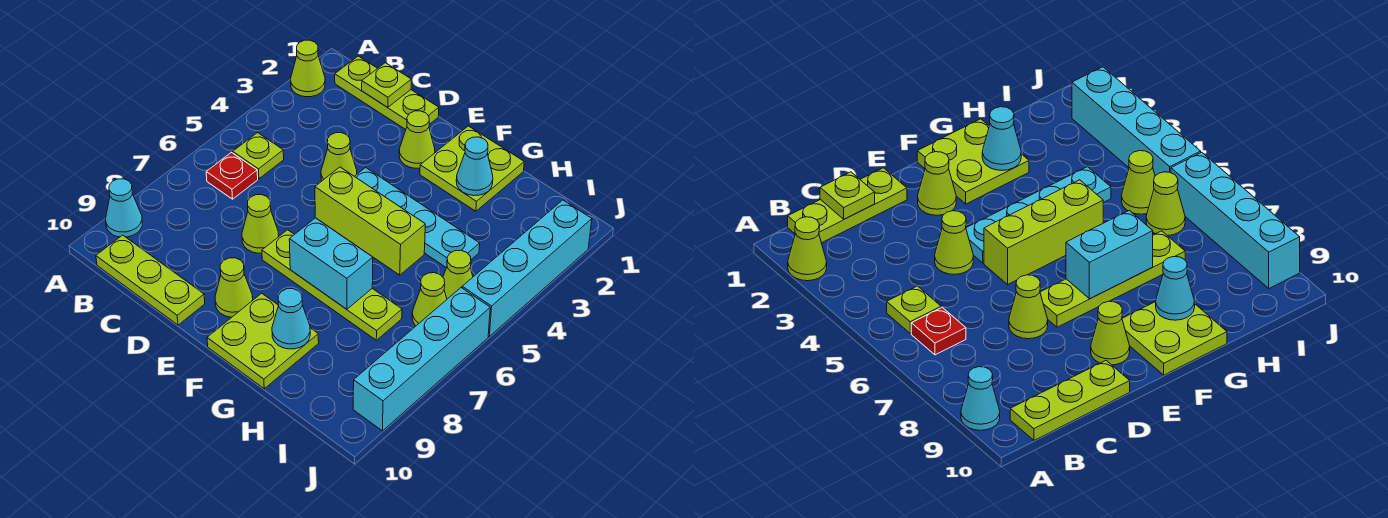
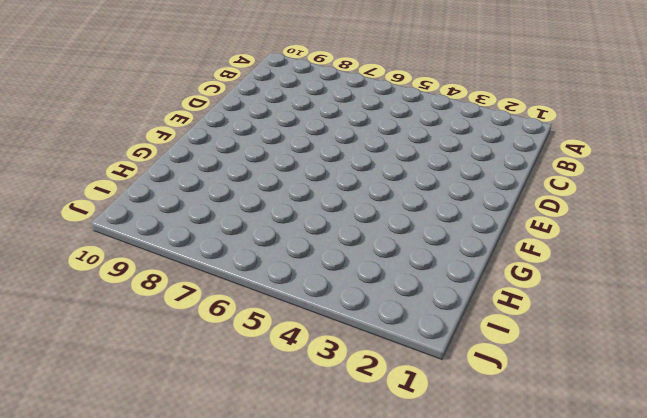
none -> lime cone A2 level 1
none -> cyan cone A9 level 1
none -> lime plate B1:D1 level 1

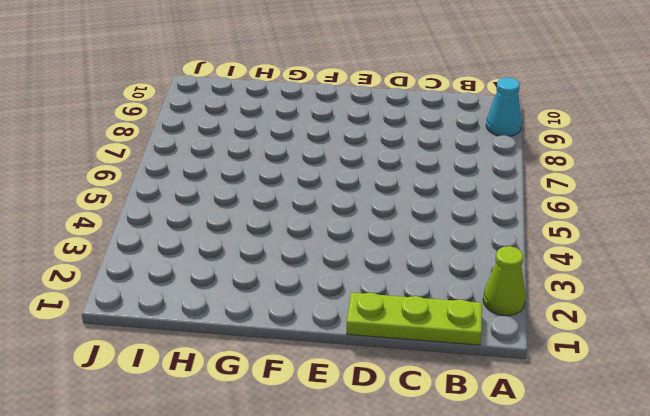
none -> lime plate B5 level 1
none -> red plate B6 level 1
none -> lime plate B10:D10 level 1

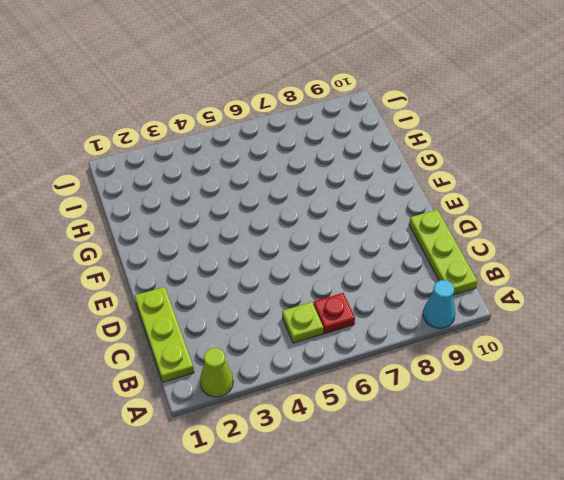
none -> lime cone D4 level 1
none -> lime cone D7 level 1
none -> lime cone E2 level 1

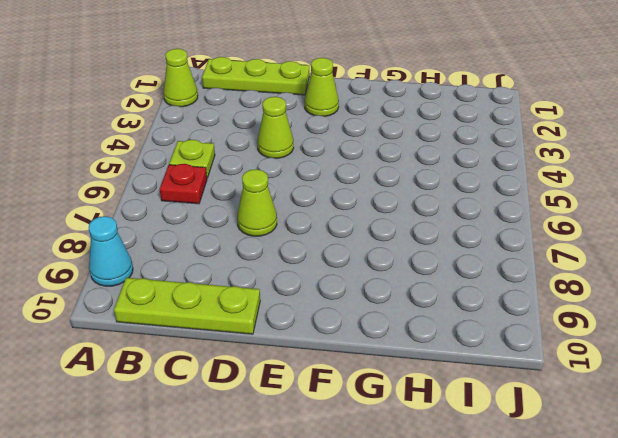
none -> cyan plate E4:H4 level 1
none -> lime brick E5:G5 level 1
none -> lime plate E7:H7 level 1

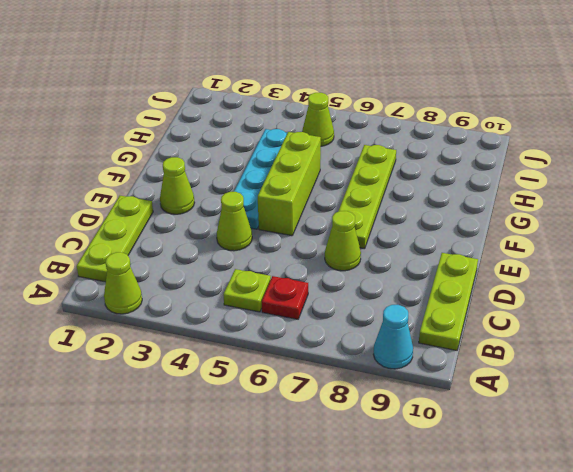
none -> lime cone E9 level 1
none -> lime plate F1:G2 level 1
none -> lime plate F9:G10 level 1

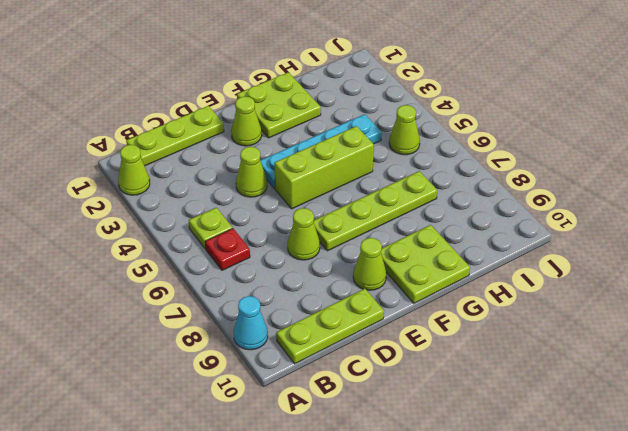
none -> lime cone I6 level 1
none -> cyan brick J2:J5 level 1
none -> cyan brick J6:J9 level 1

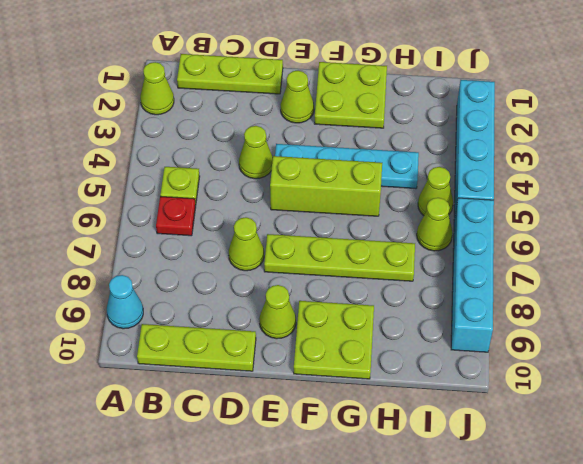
none -> lime plate C1 level 2
none -> cyan brick F7:G7 level 2
none -> cyan cone G2 level 2

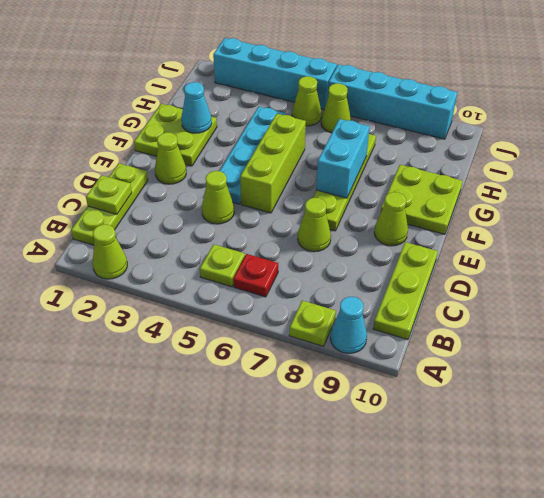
lime plate A8 level 1 -> none
none -> cyan cone G9 level 2

